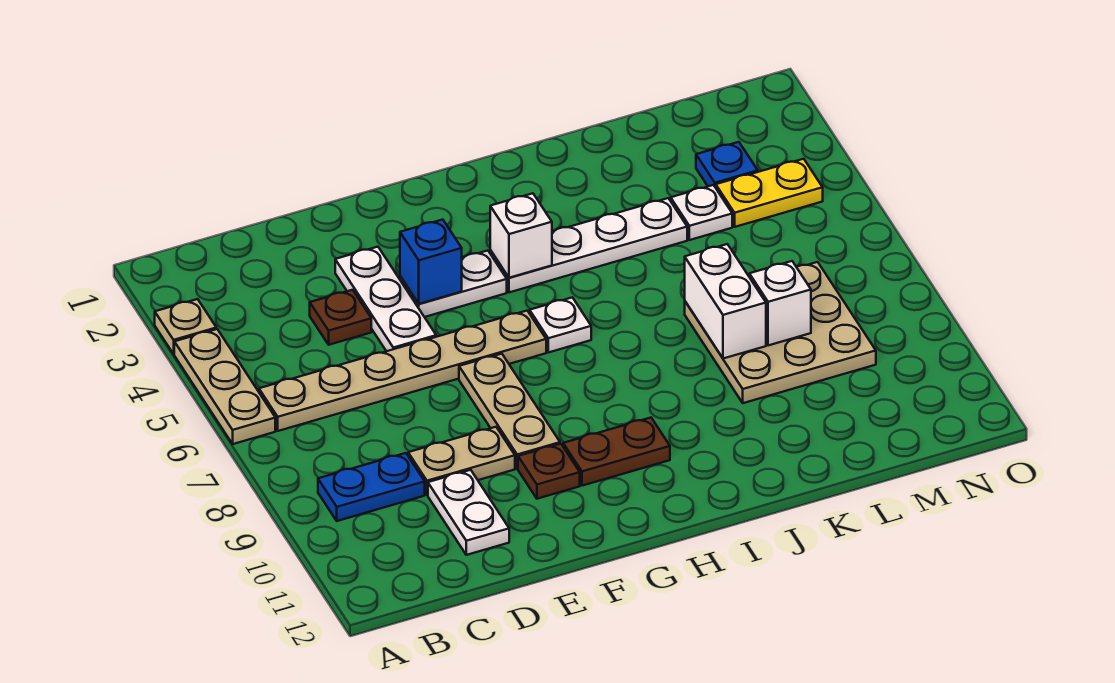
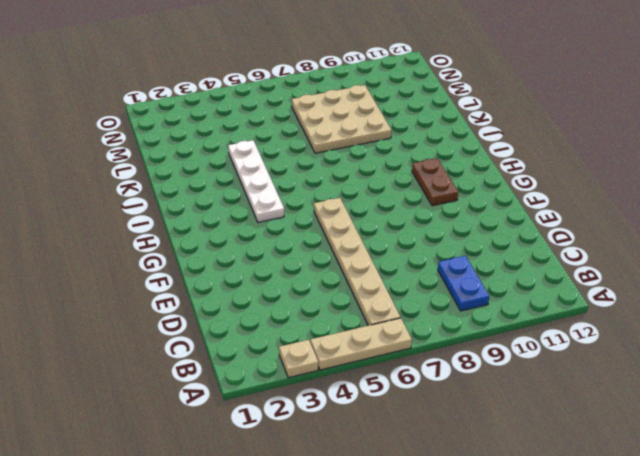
none -> brown plate D4 level 1
none -> tan plate D9:E9 level 1
none -> white plate D10:D11 level 1

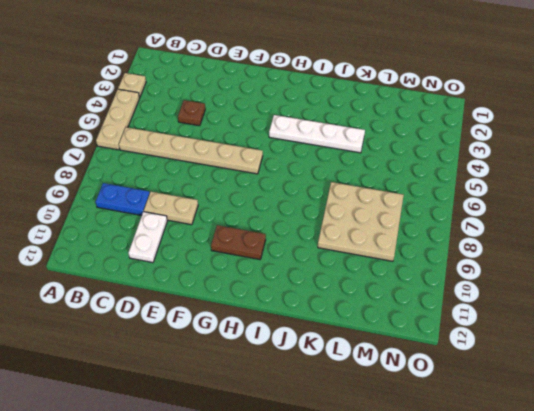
none -> white plate E3:E5 level 1
none -> white plate F4:G4 level 1
none -> tan plate F7:F9 level 1

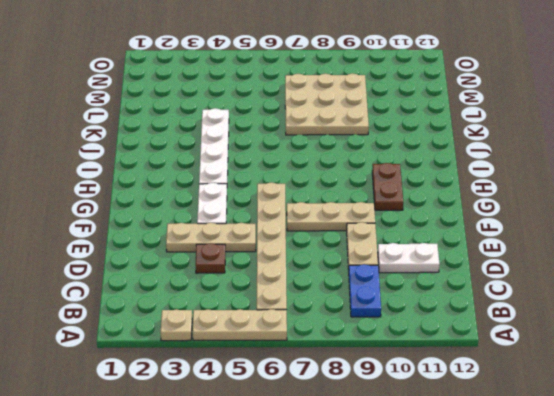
tan plate E3:E5 level 1 -> white plate E3:E5 level 1
none -> brown plate F10 level 1
none -> white plate H6 level 1
none -> white plate L4 level 1

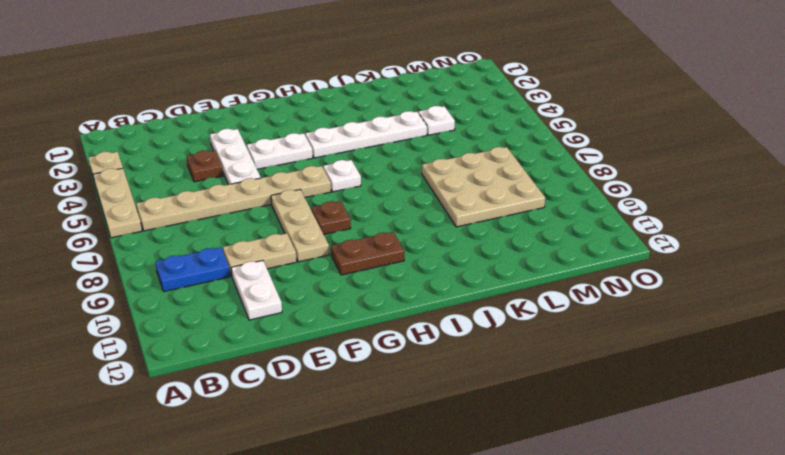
brown plate G8 level 1 -> brown plate F10 level 1
none -> blue plate M3 level 1
none -> yellow plate M4:N4 level 1
none -> blue brick F4 level 2

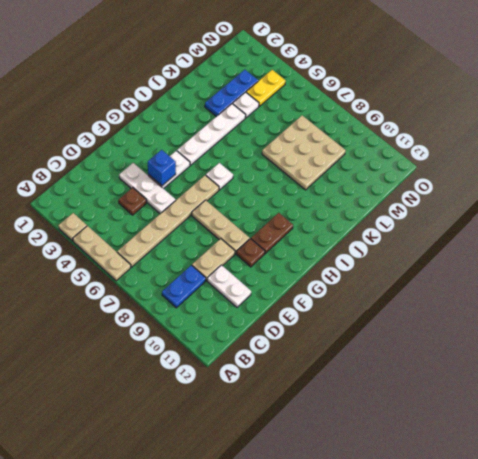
blue plate K3:M3 level 1 -> blue plate M3 level 1
none -> white brick H4 level 2
none -> white brick K7:K8 level 2
none -> white brick L8 level 2

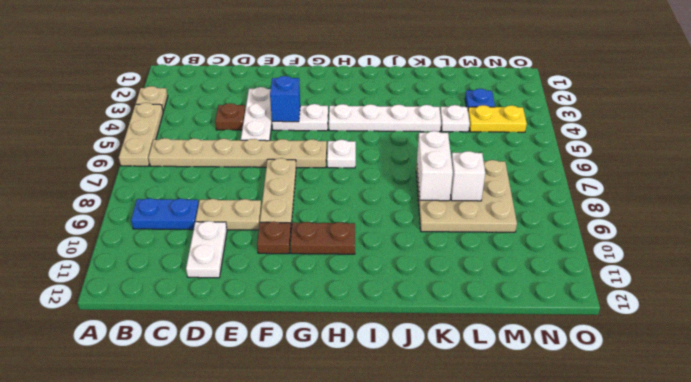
none -> white brick H4 level 2

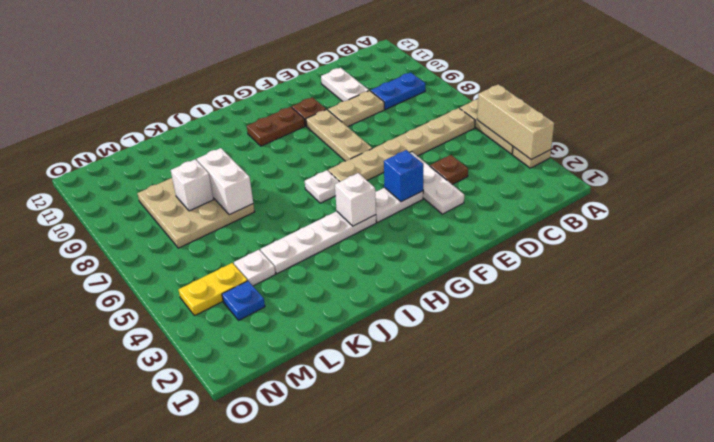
tan brick A3:A5 level 2 -> none

